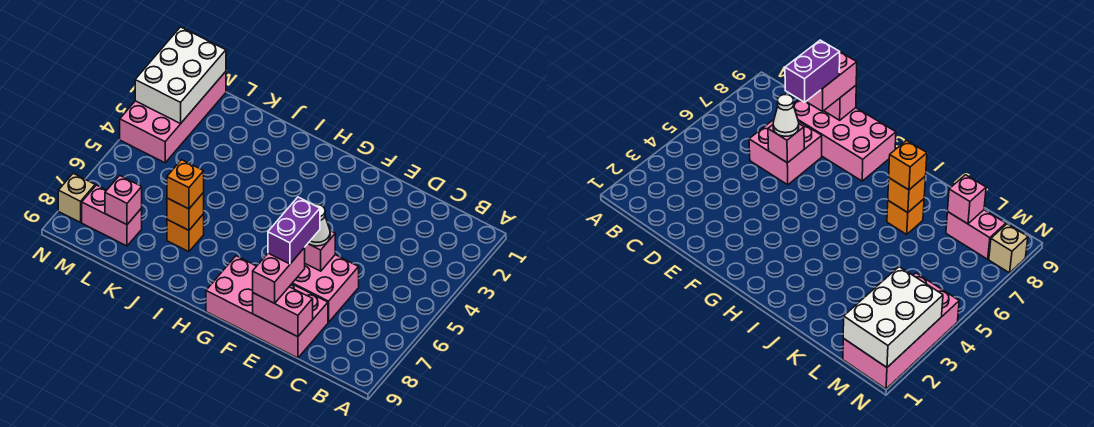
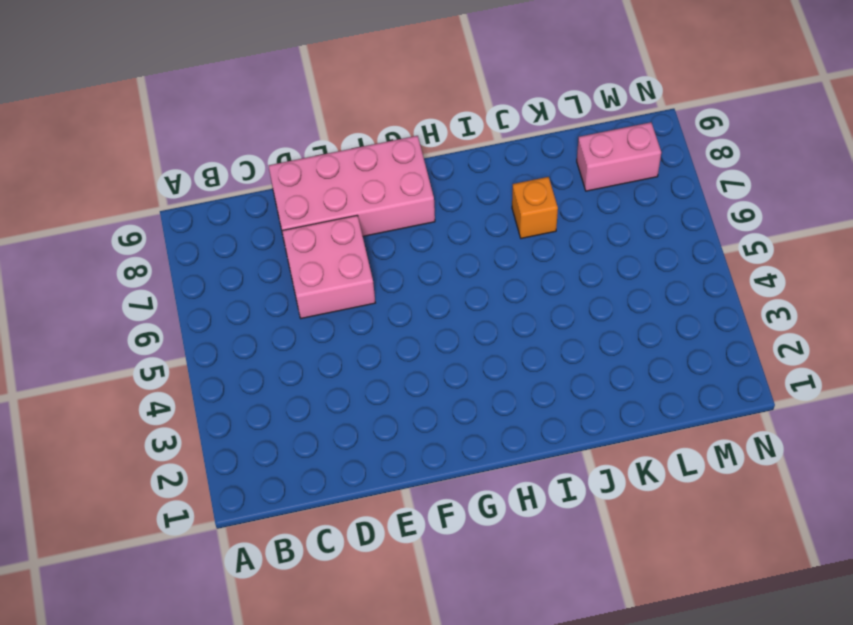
none -> pink brick M1:N4 level 1
none -> tan brick N8 level 1
none -> pink brick D9:E9 level 2

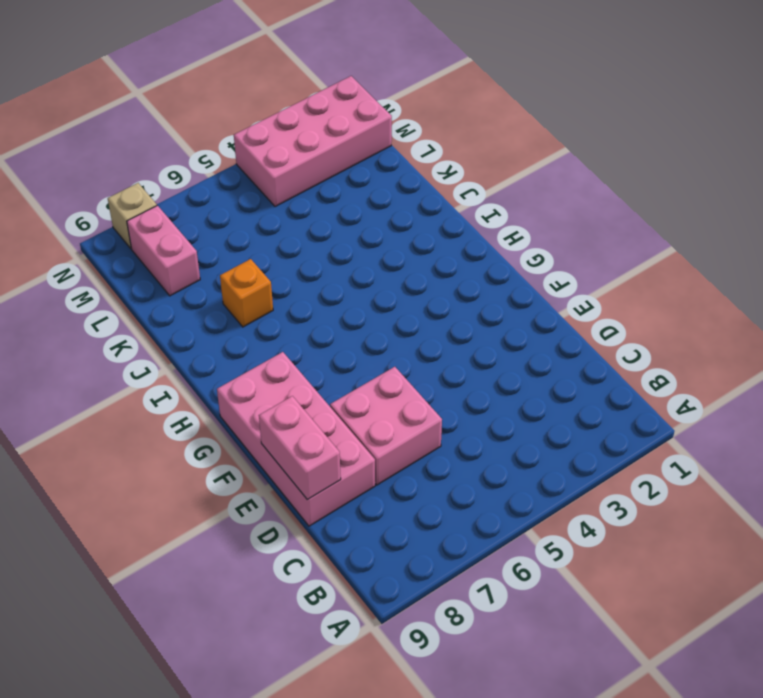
none -> pink brick E6 level 2
none -> orange brick J7 level 2
none -> pink brick L8 level 2

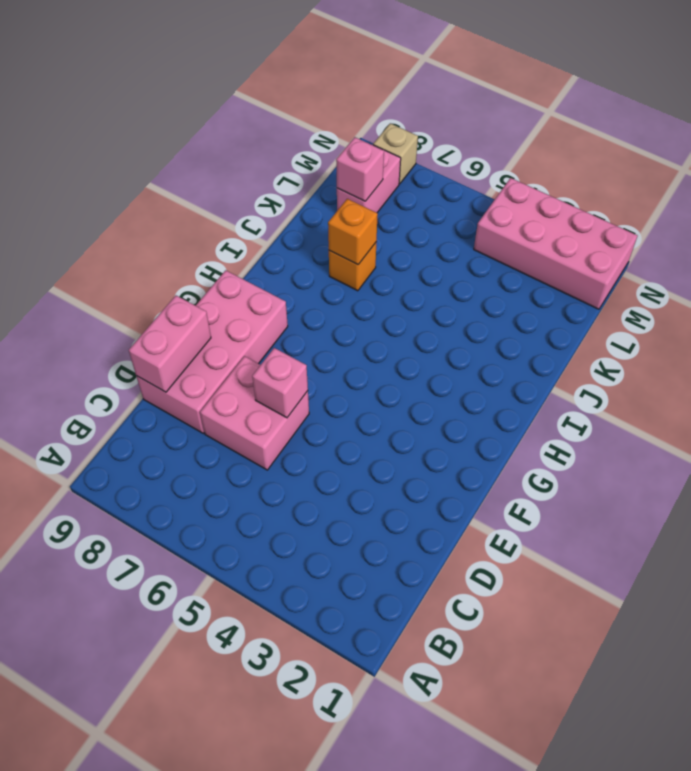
none -> white brick M1:N3 level 2
none -> white cone E6 level 3
none -> pink brick E8:E9 level 3

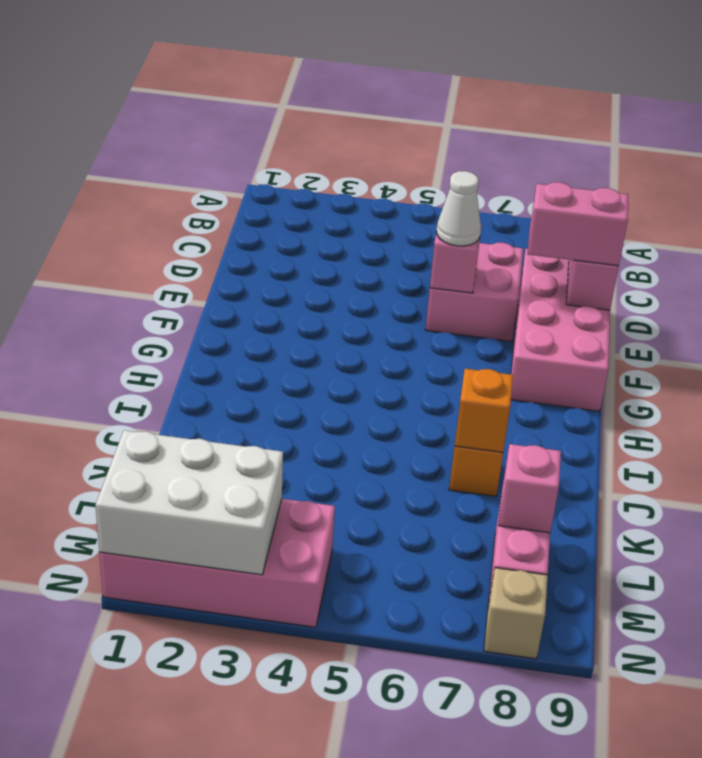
none -> orange brick J7 level 3
none -> purple brick E7:E8 level 4

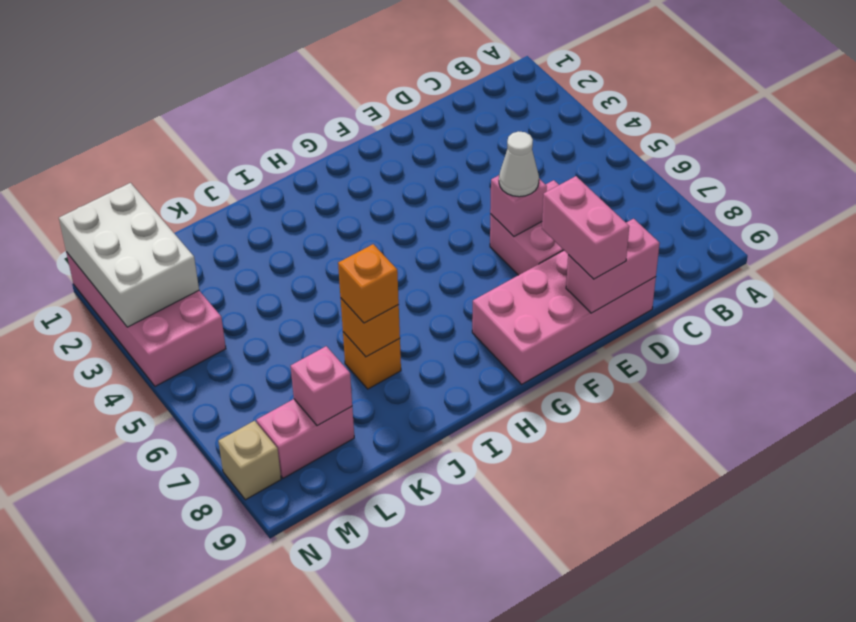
none -> purple brick E7:E8 level 4

